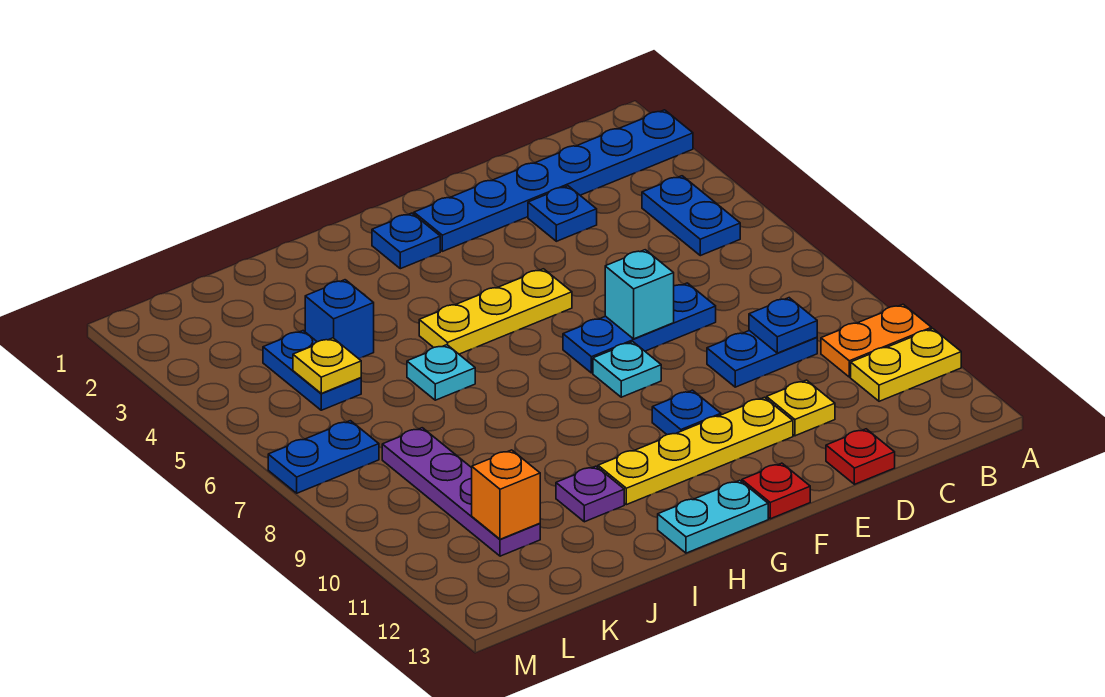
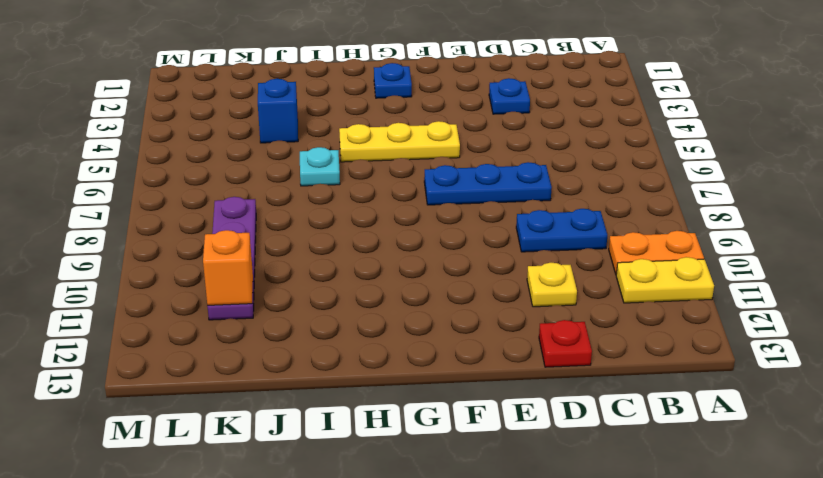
none -> blue plate A2:F2 level 1
none -> blue plate B4:B5 level 1
none -> yellow plate E11:H11 level 1

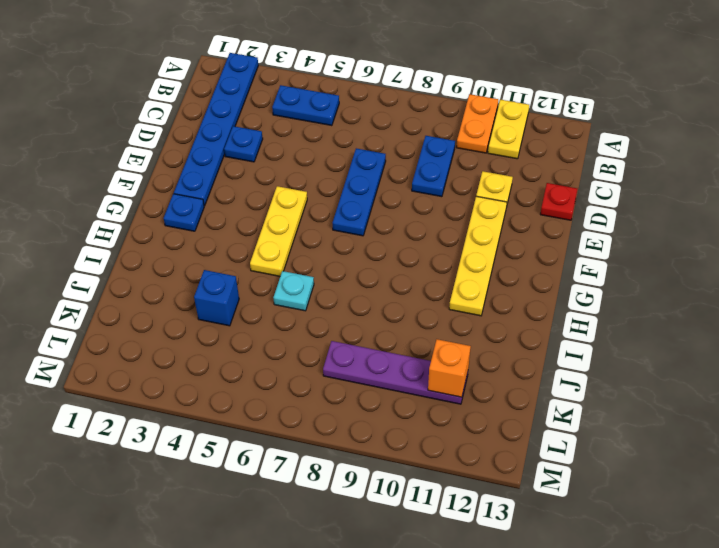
none -> cyan plate F8 level 1
none -> blue plate F10 level 1
none -> red plate F13 level 1

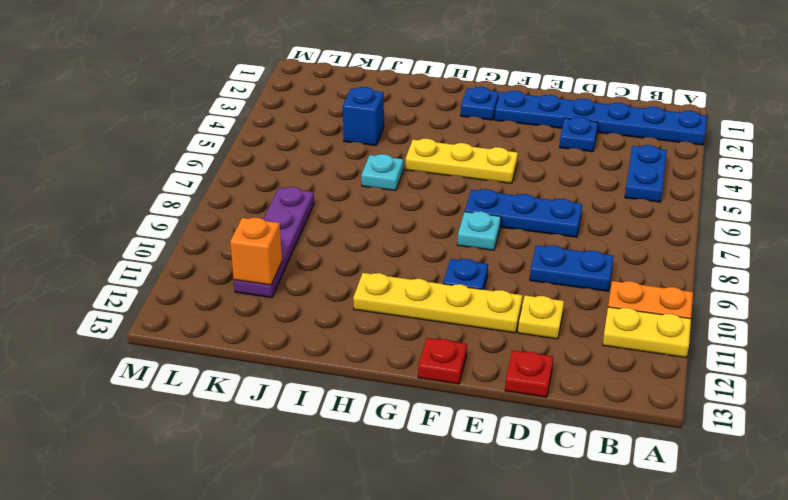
none -> cyan plate G13:H13 level 1
none -> purple plate I11 level 1
none -> blue plate K4:K5 level 1

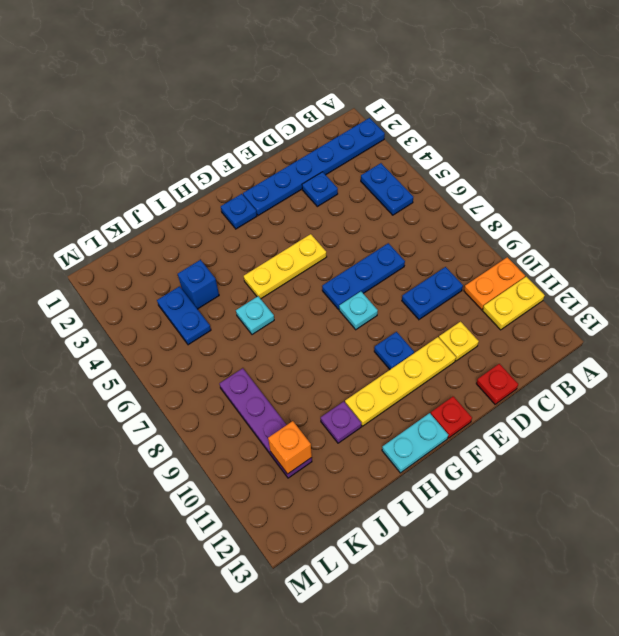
none -> blue plate L7:M7 level 1
none -> blue plate C9 level 2
none -> cyan brick E7 level 2

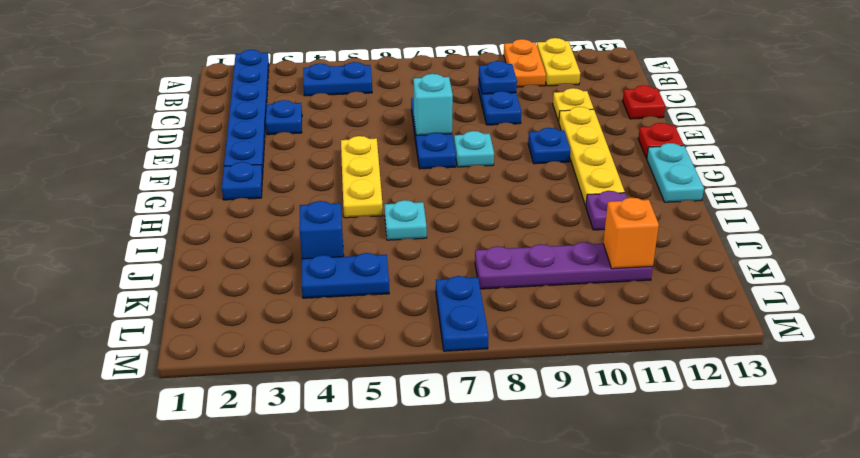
none -> yellow plate K5 level 2

